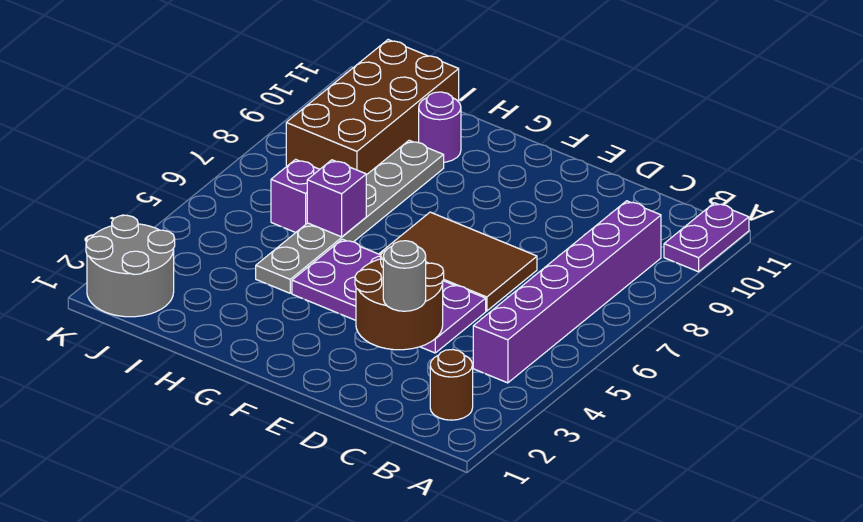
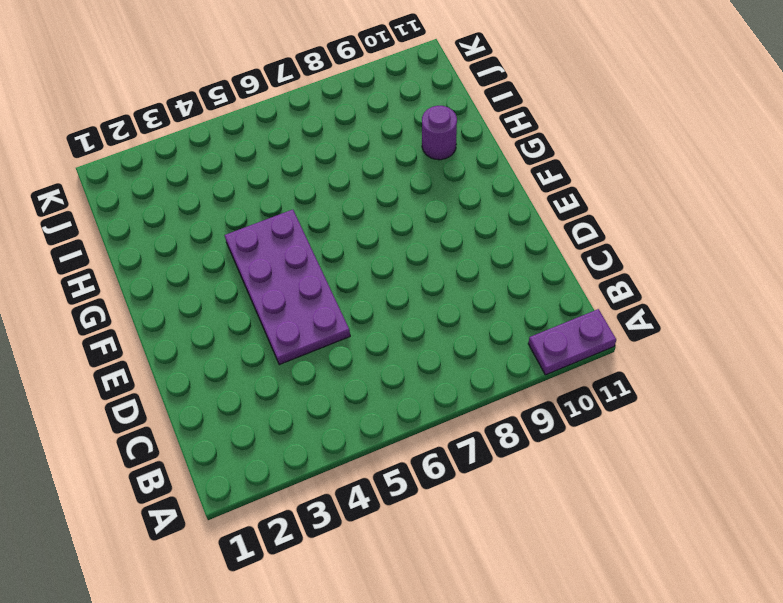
none -> brown round brick B2 level 1
none -> purple brick B4:B9 level 1
none -> brown tile D6:F7 level 1

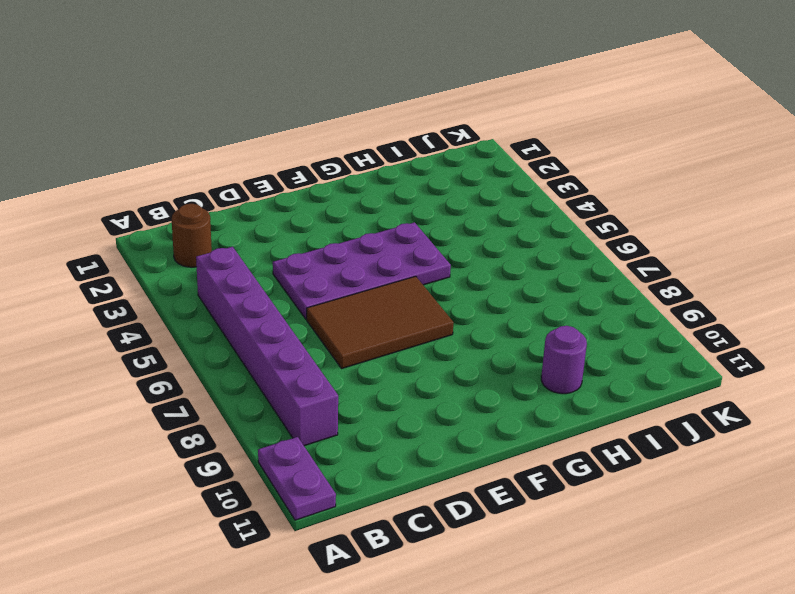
none -> grey plate H4:H9 level 1
none -> purple brick I6 level 1
none -> brown brick I8:J11 level 1

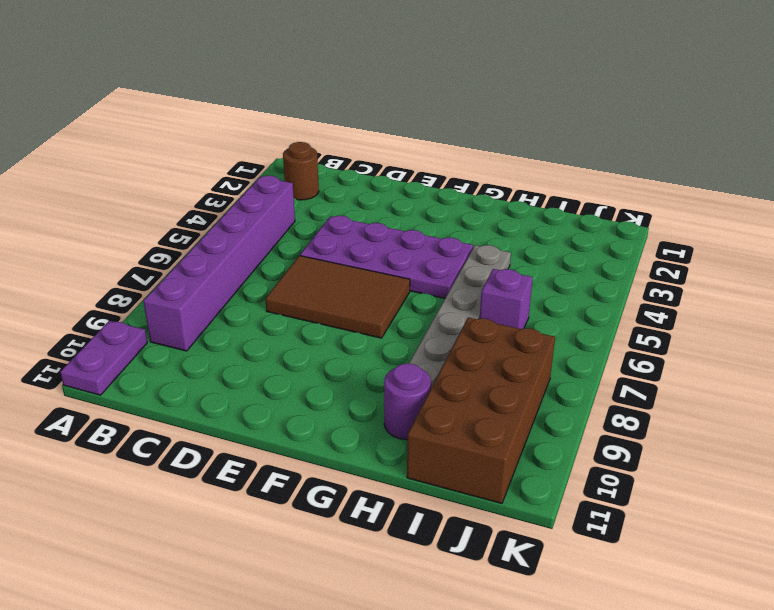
none -> grey round brick J1:K2 level 1
none -> brown round brick D3:E4 level 2
none -> purple brick H6 level 2

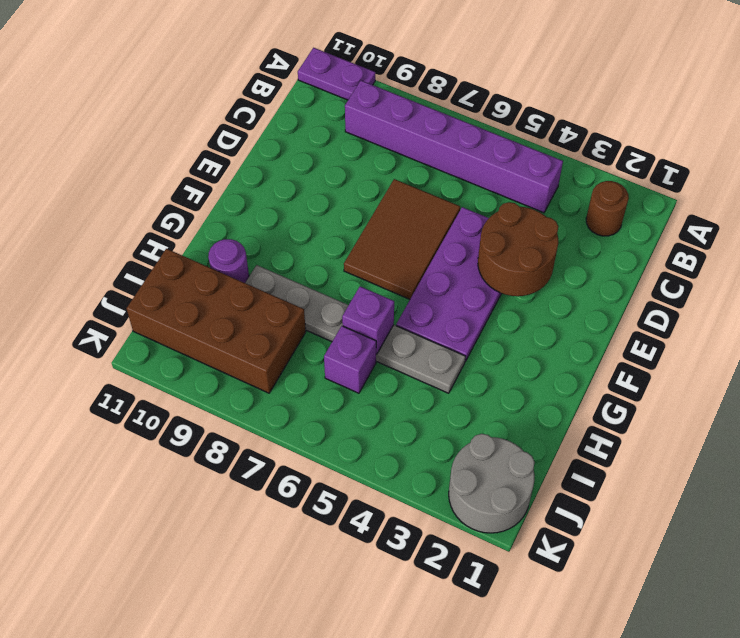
none -> grey round brick D3 level 3

